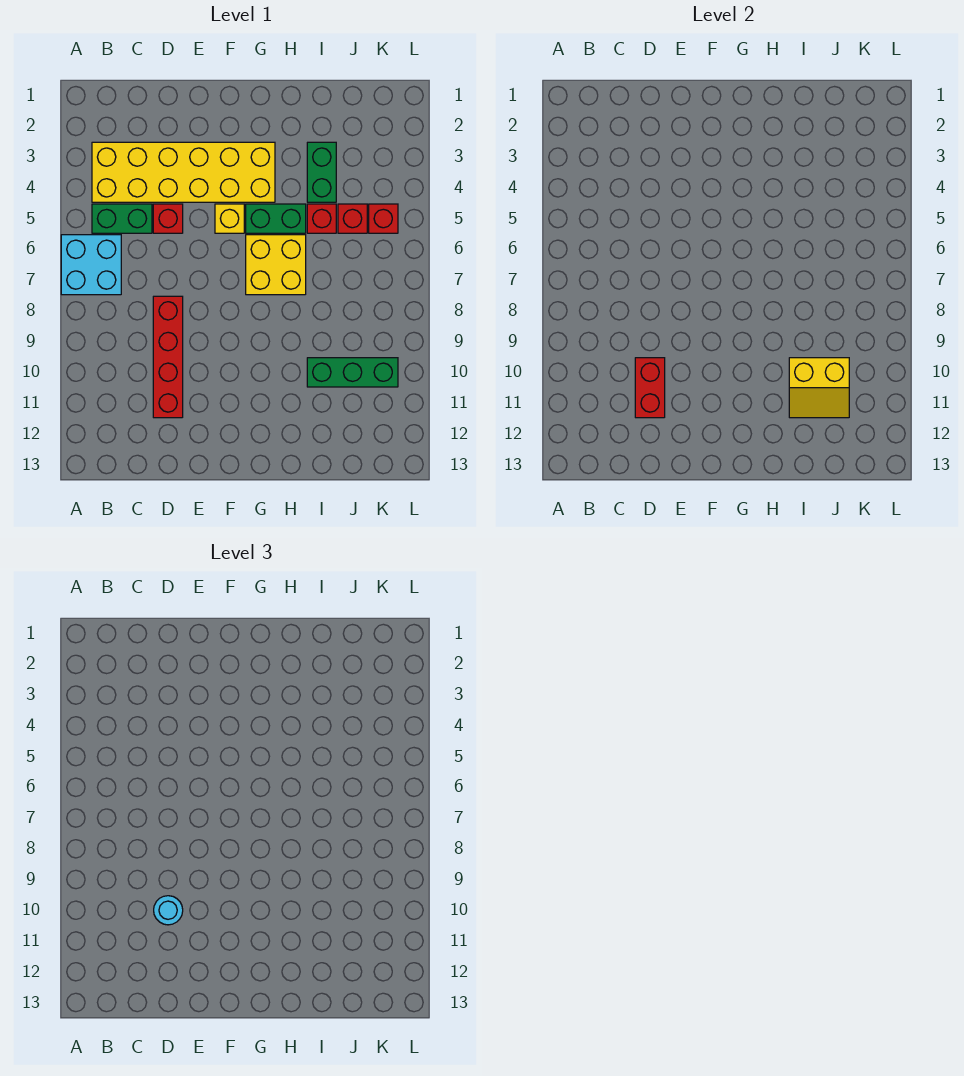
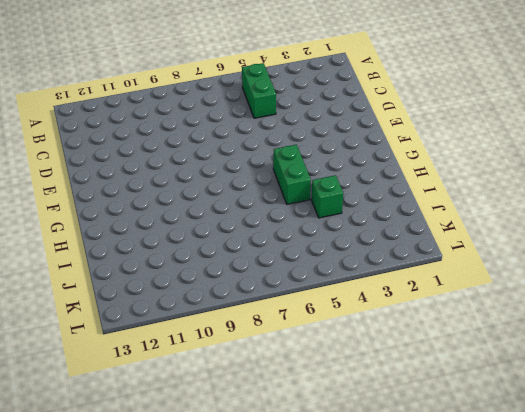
green brick I4 level 1 -> green brick I3:I4 level 1
none -> cyan brick A6:B7 level 1
none -> yellow brick B3:G4 level 1
none -> red brick D5 level 1

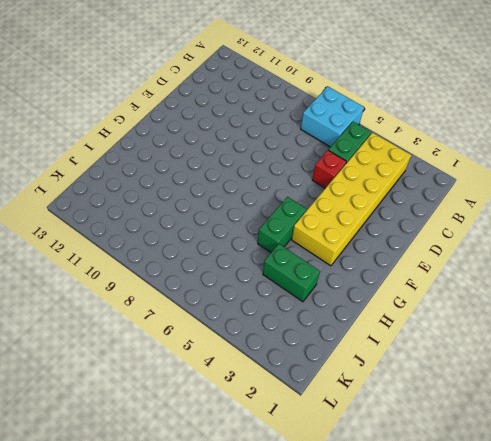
none -> red brick D8:D11 level 1
none -> yellow brick F5 level 1
none -> yellow brick G6:H7 level 1

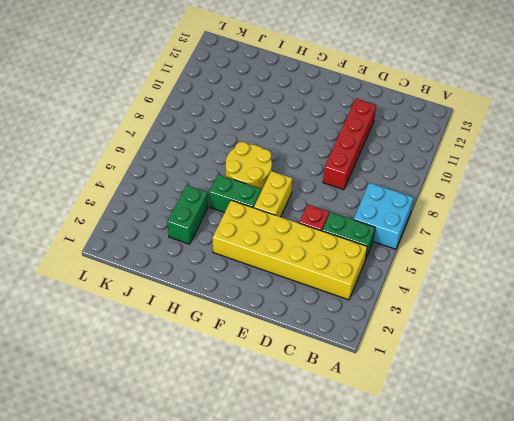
yellow brick F5:F6 level 1 -> yellow brick F5 level 1
yellow round brick G6:H7 level 1 -> yellow brick G6:H7 level 1
none -> red brick I5 level 1
none -> green brick I10:K10 level 1
none -> red brick J5 level 1

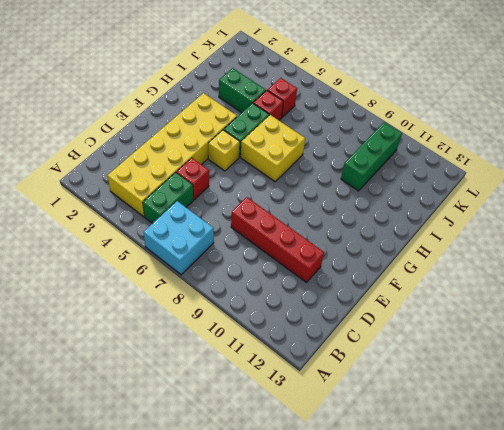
none -> red brick K5 level 1
none -> red brick D10:D11 level 2
none -> yellow slope I10:J11 level 2 top 10

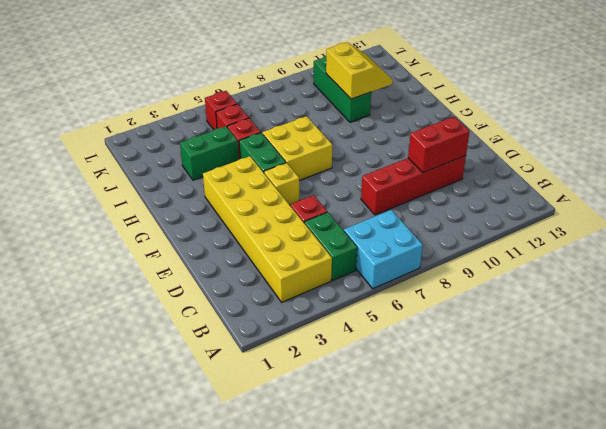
none -> cyan round brick D10 level 3

